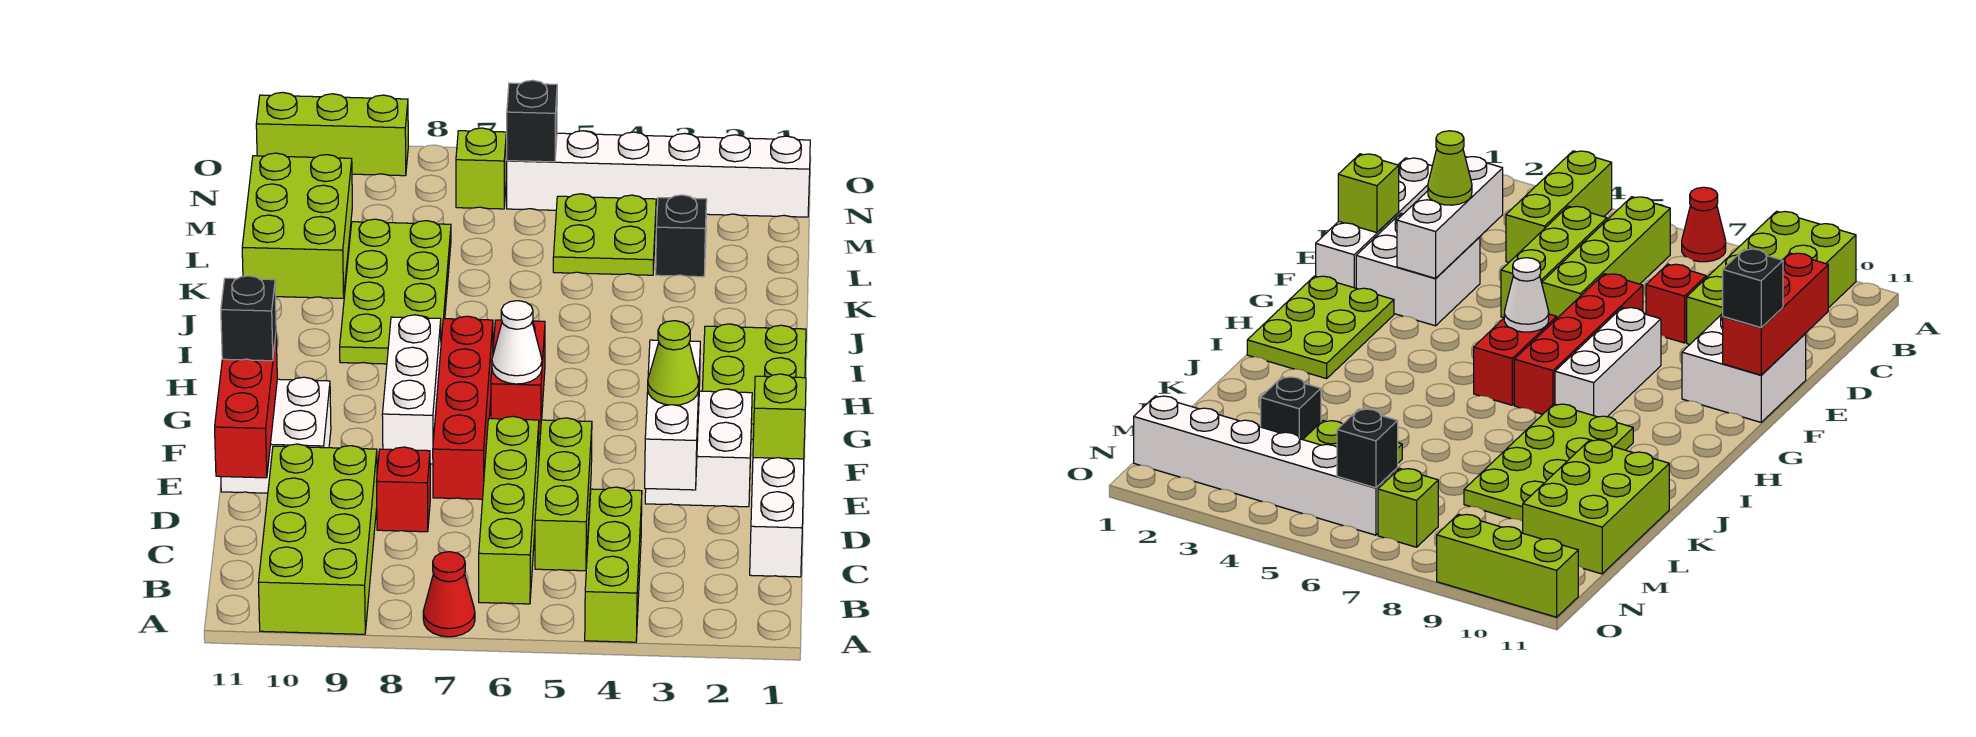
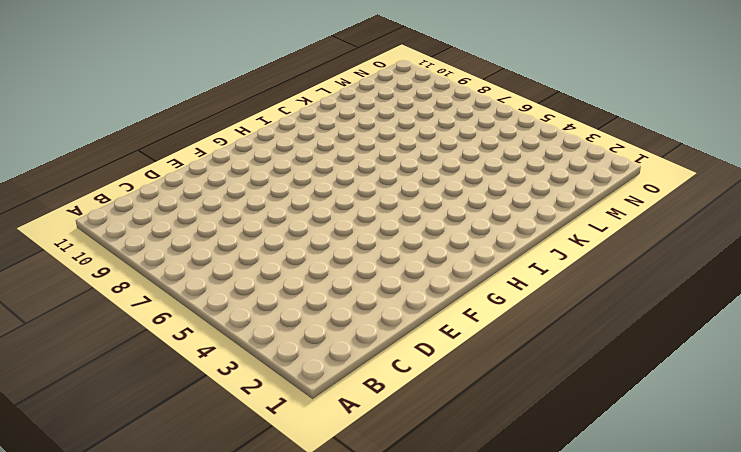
none -> lime brick A4:C4 level 1
none -> red cone A7 level 1
none -> lime brick A9:D10 level 1

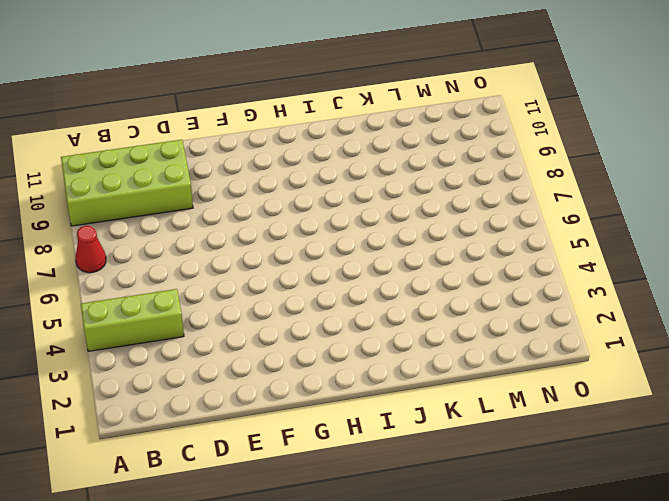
none -> lime brick B6:E6 level 1
none -> white brick C1:F1 level 1
none -> lime brick C5:E5 level 1

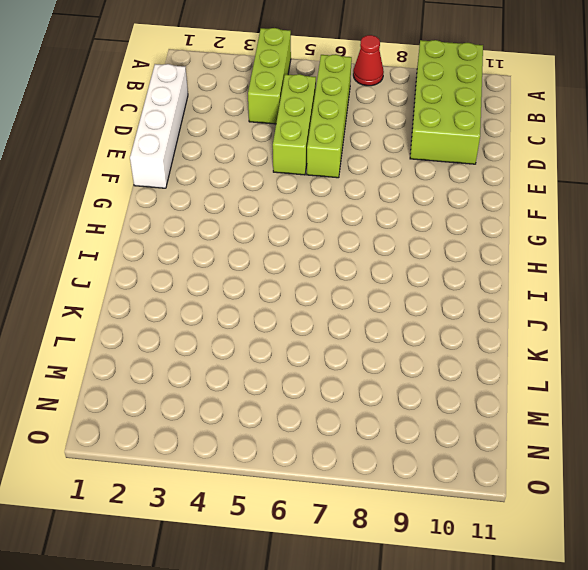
none -> red brick D8 level 1
none -> white brick E2:F3 level 1
none -> red brick E7:H7 level 1

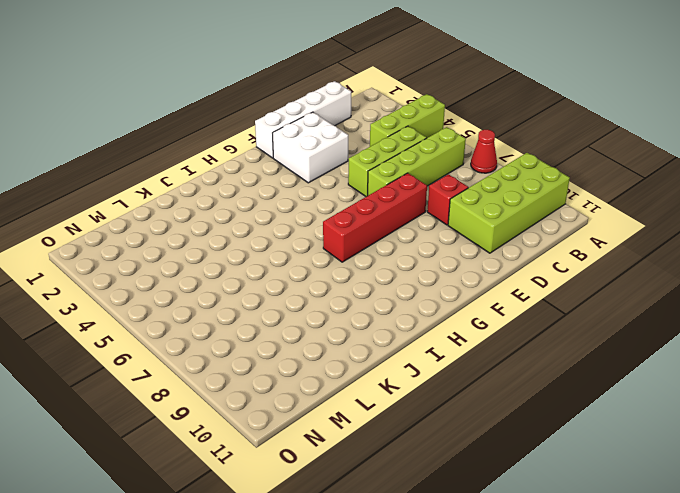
none -> white brick E10:F11 level 1
none -> white brick F8:H8 level 1
none -> lime plate G1:I2 level 1

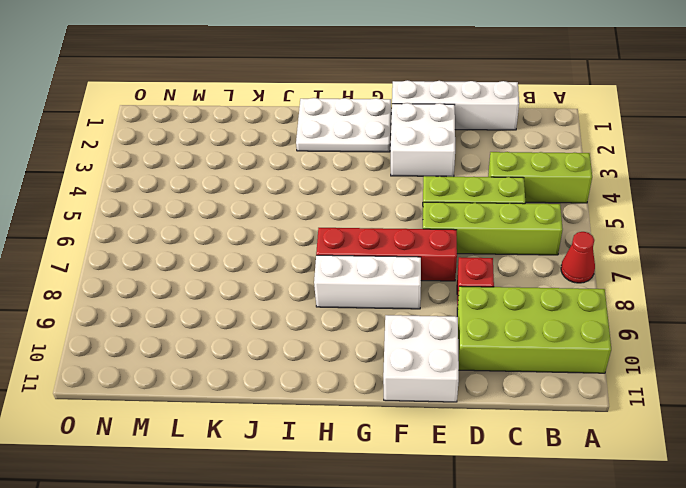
white plate G1:I2 level 1 -> lime plate G1:I2 level 1
none -> red brick G6:H6 level 1
none -> lime plate I8:L9 level 1
none -> lime brick K10:M11 level 1

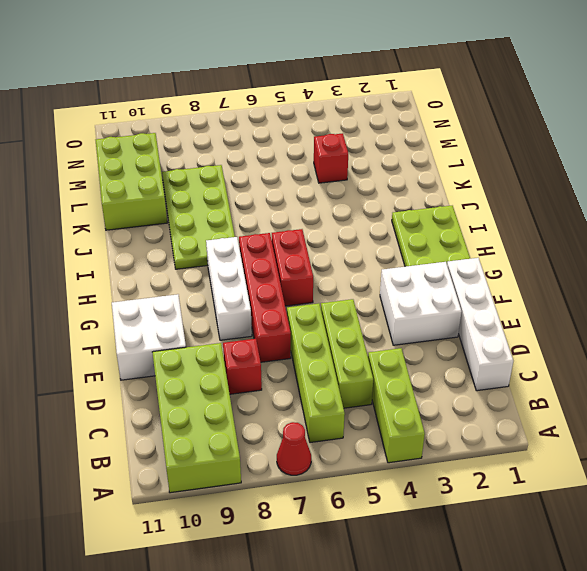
red brick L4 level 1 -> lime plate L4:M5 level 1
none -> black brick L3 level 1
none -> white brick N1:N6 level 1
none -> lime brick N7 level 1

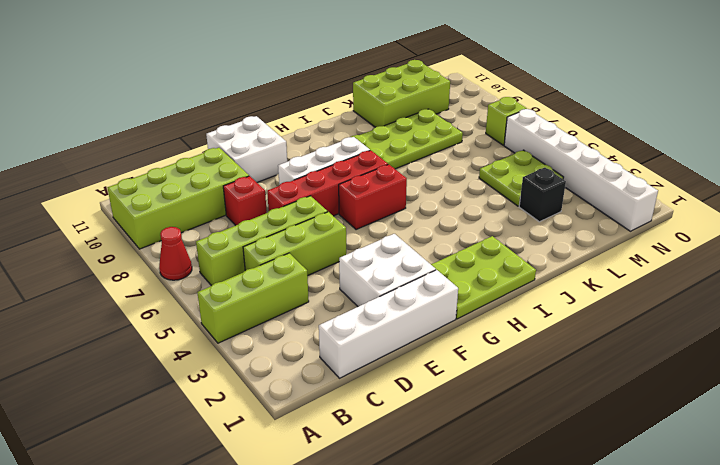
none -> lime brick O9:O11 level 1
none -> white brick D3:F3 level 2
none -> red brick D11:F11 level 2

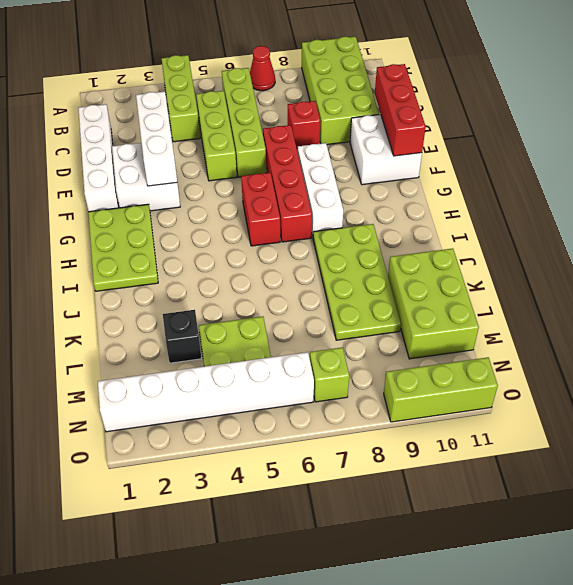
none -> lime brick E1 level 2
none -> white cone G6 level 2
none -> black brick N6 level 2

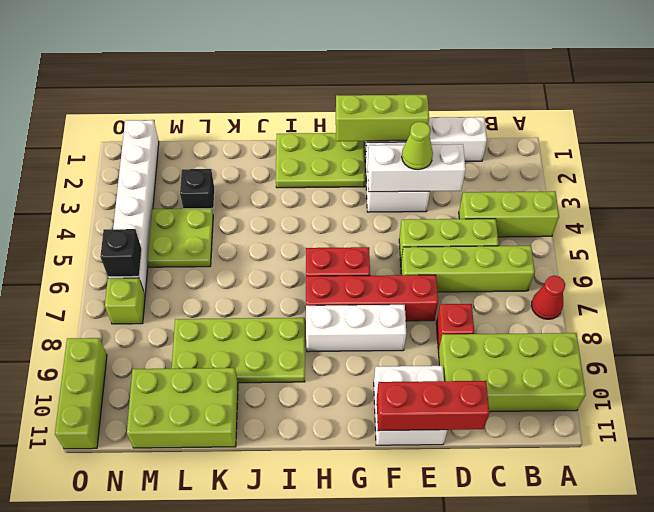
lime brick E1:G1 level 2 -> lime brick E1 level 2
none -> white cone G6 level 2
none -> black brick F11 level 3

